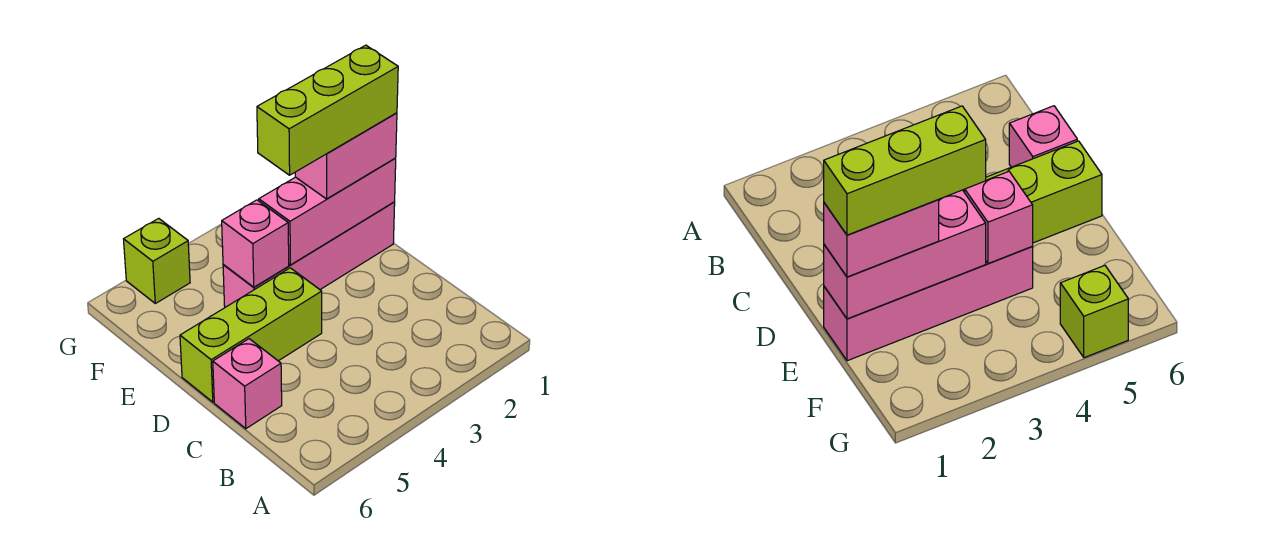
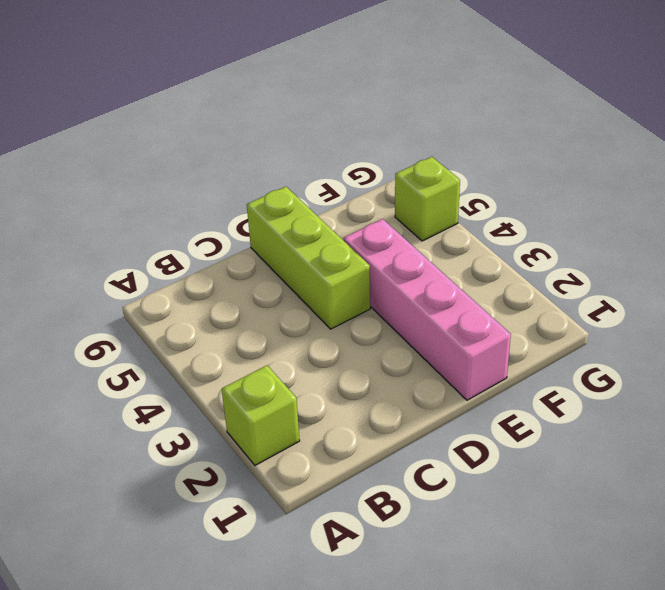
lime brick A2 level 1 -> none
none -> pink brick C6 level 1
none -> pink brick E1:E3 level 2

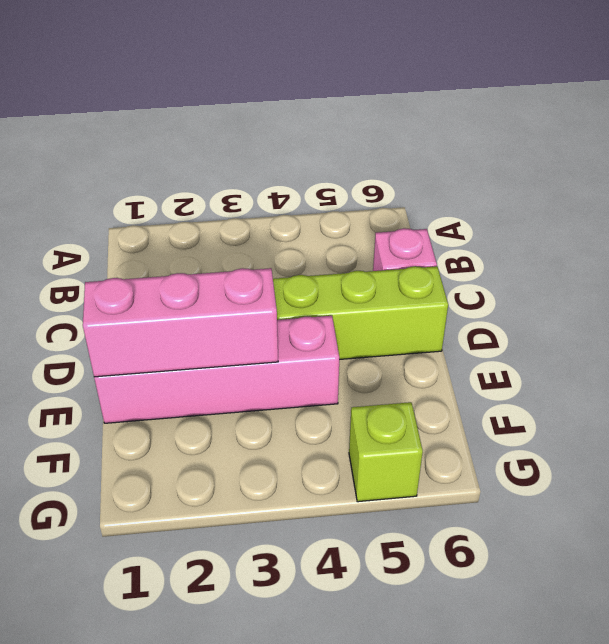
none -> pink brick E4 level 2
none -> pink brick E1:E2 level 3

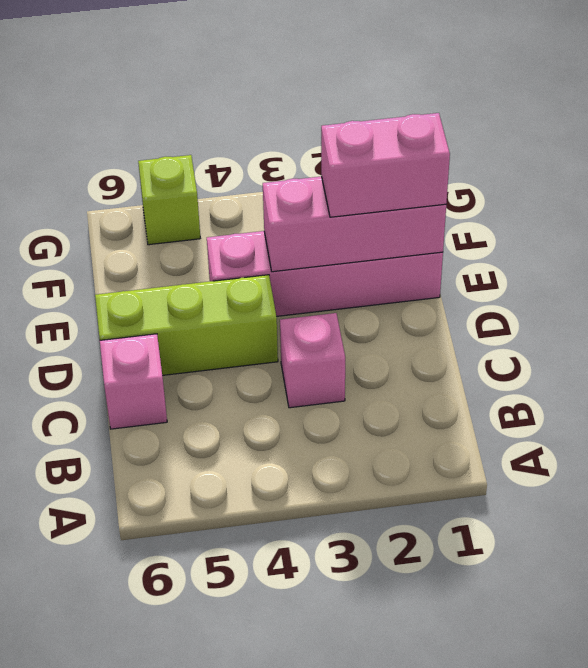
pink brick C3 level 1 -> pink brick E4 level 2
none -> lime brick E1:E3 level 4

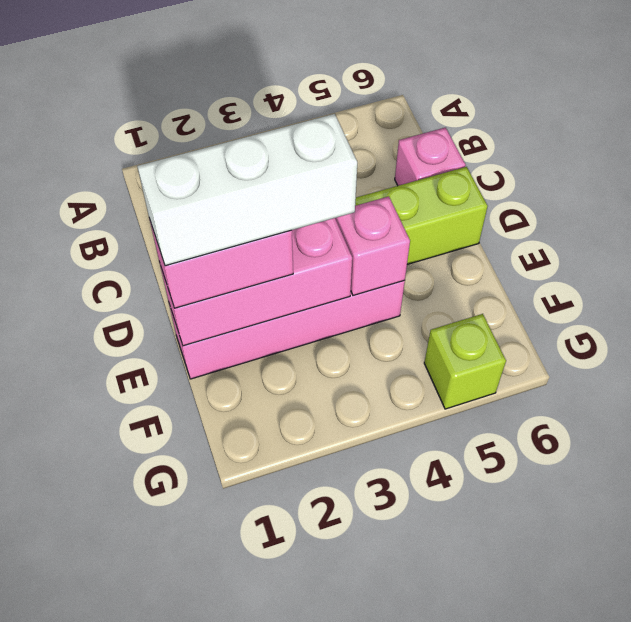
white brick E1:E3 level 4 -> lime brick E1:E3 level 4

